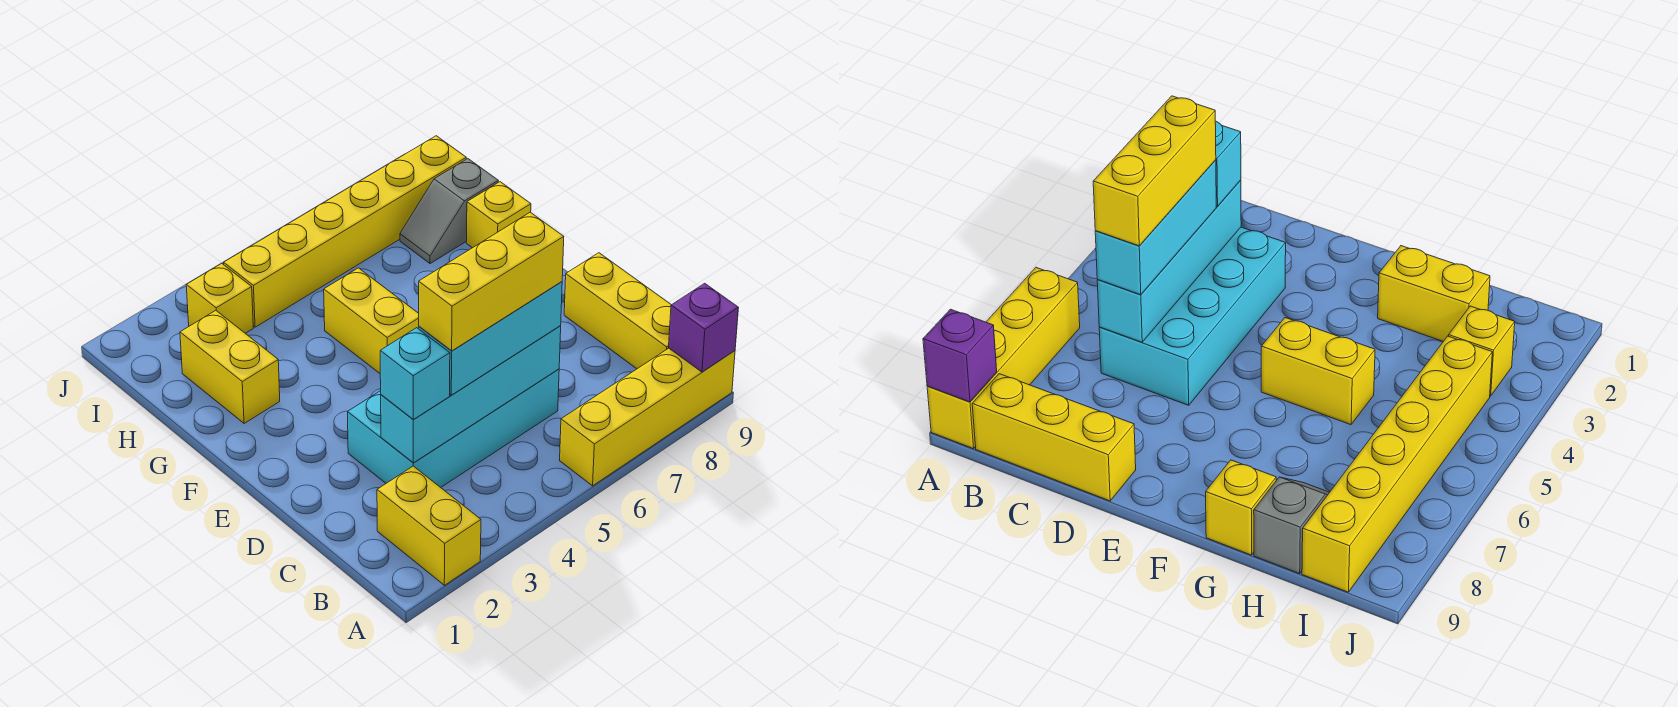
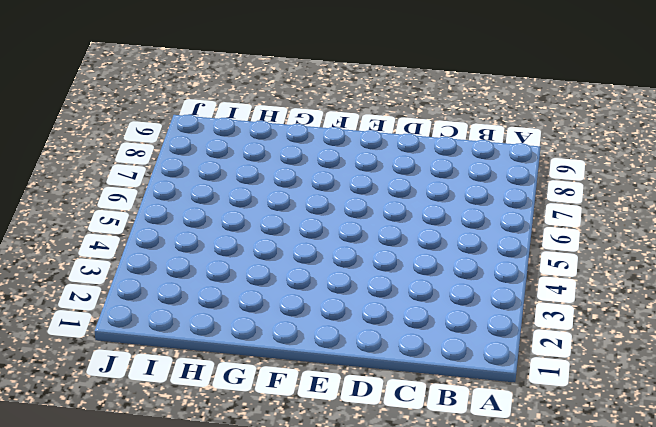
none -> yellow brick A2:B2 level 1
none -> yellow brick A6:A9 level 1
none -> yellow brick B9:D9 level 1

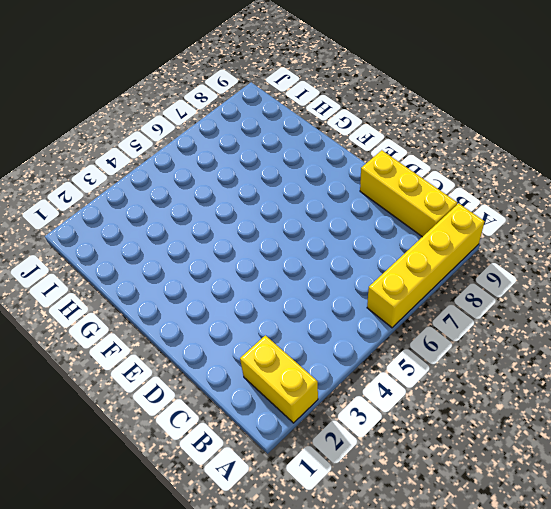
none -> cyan brick C3:D6 level 1
none -> yellow brick F5:G5 level 1
none -> yellow brick G2:H2 level 1

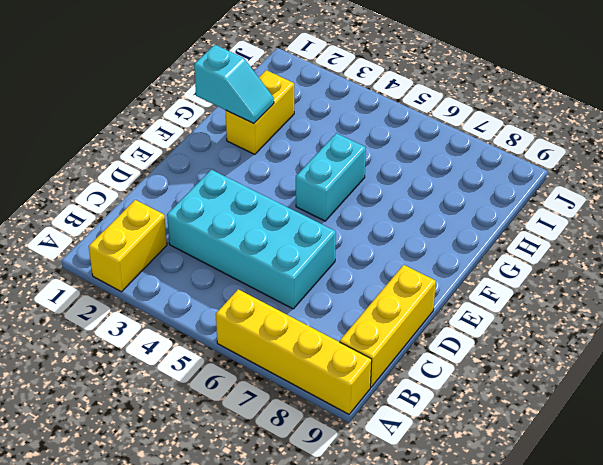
cyan brick F5:G5 level 1 -> yellow brick F5:G5 level 1
cyan slope G1:G2 level 2 top 1 -> none
none -> yellow brick G9 level 1
none -> grey slope H8:H9 level 1 top 9
none -> yellow brick I3 level 1

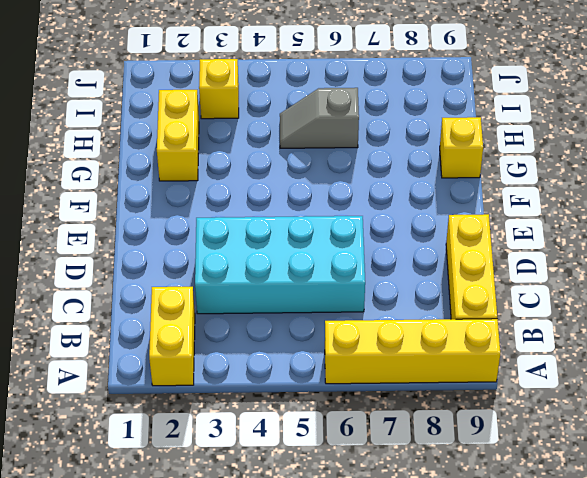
grey slope H5:H6 level 1 top 6 -> grey slope H8:H9 level 1 top 9
none -> yellow brick F5:G5 level 1
none -> yellow brick I4:I9 level 1
none -> purple brick A9 level 2

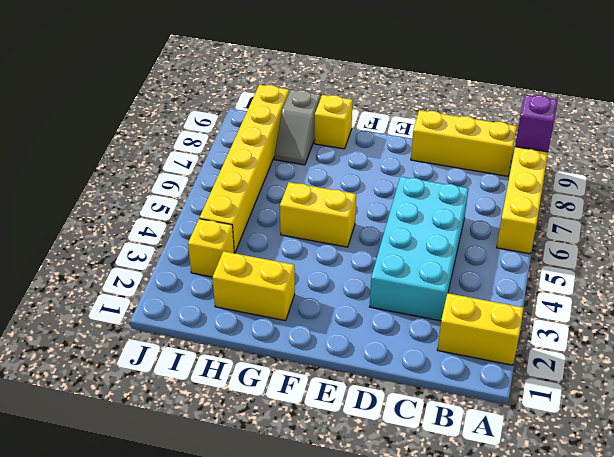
none -> cyan brick C3:C6 level 2
none -> cyan brick C3 level 3
none -> cyan brick C4:C6 level 3

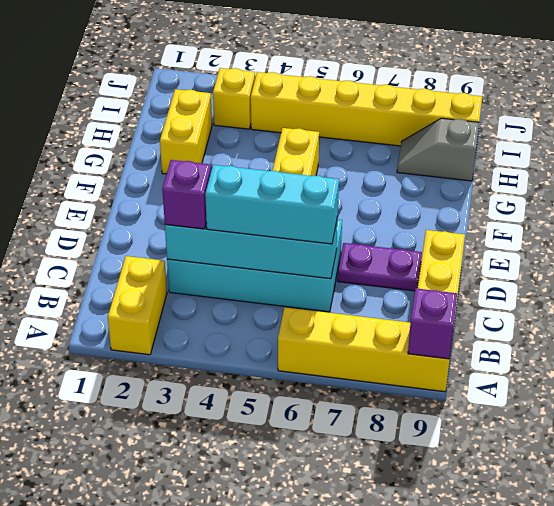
purple brick C3 level 3 -> cyan brick C3 level 3
purple plate D7:D8 level 1 -> none
none -> yellow brick G9 level 1
none -> yellow brick C4:C6 level 4

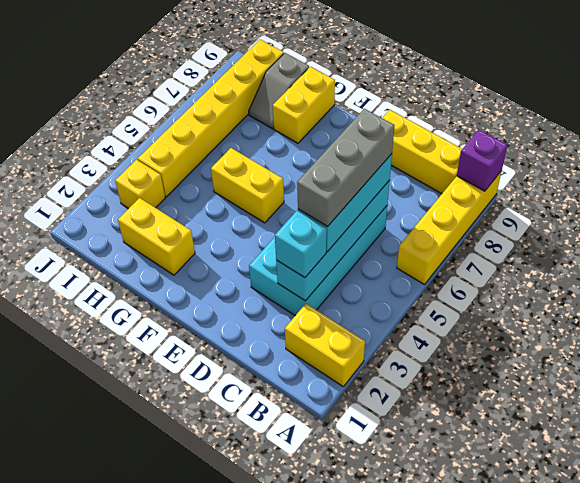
grey brick C4:C6 level 4 -> yellow brick C4:C6 level 4
yellow brick G8:G9 level 1 -> yellow brick G9 level 1

